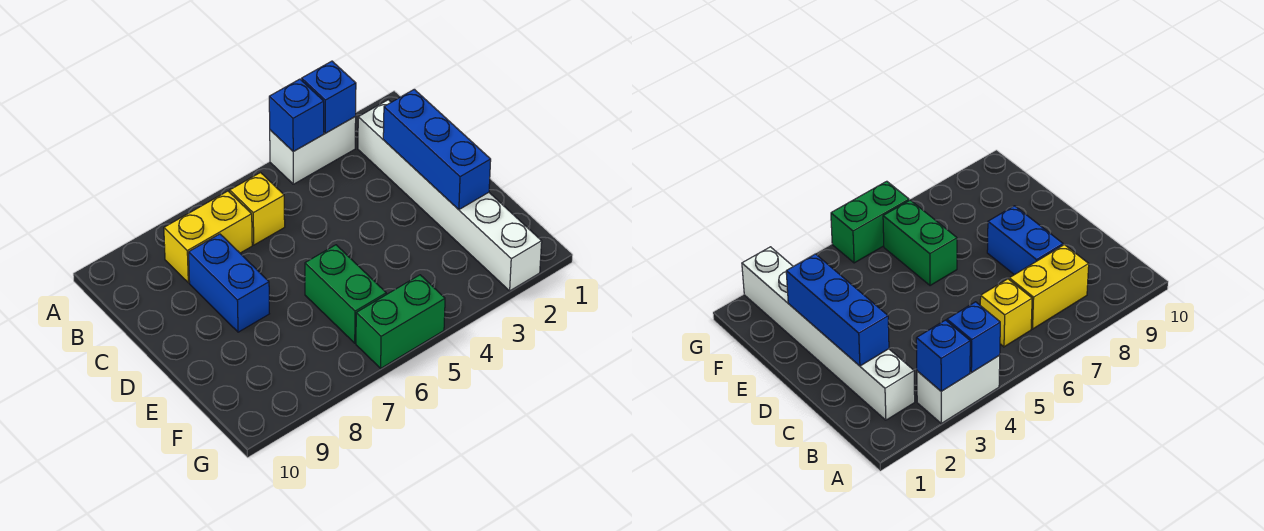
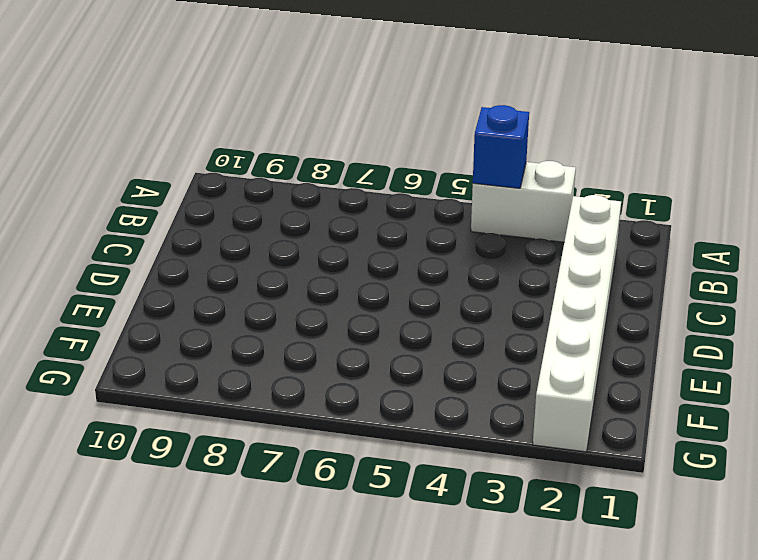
none -> yellow brick B6 level 1
none -> yellow brick B7:B8 level 1

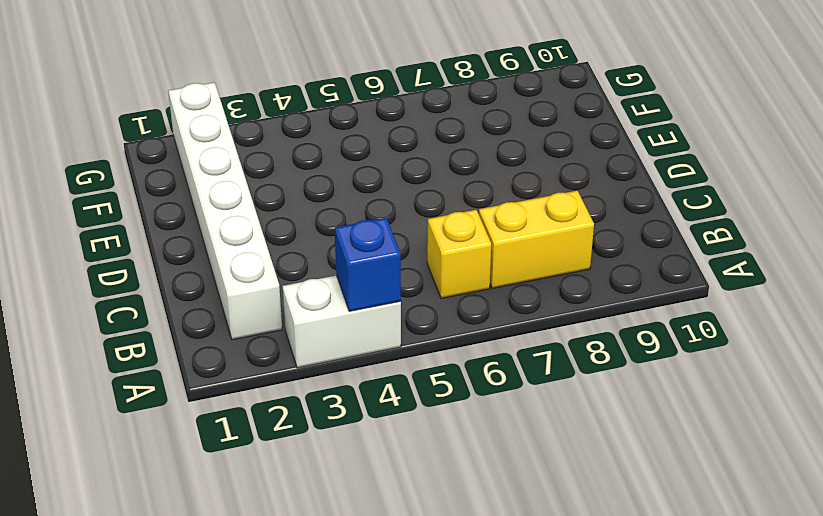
none -> blue brick C8:D8 level 1
none -> green brick E6:F6 level 1

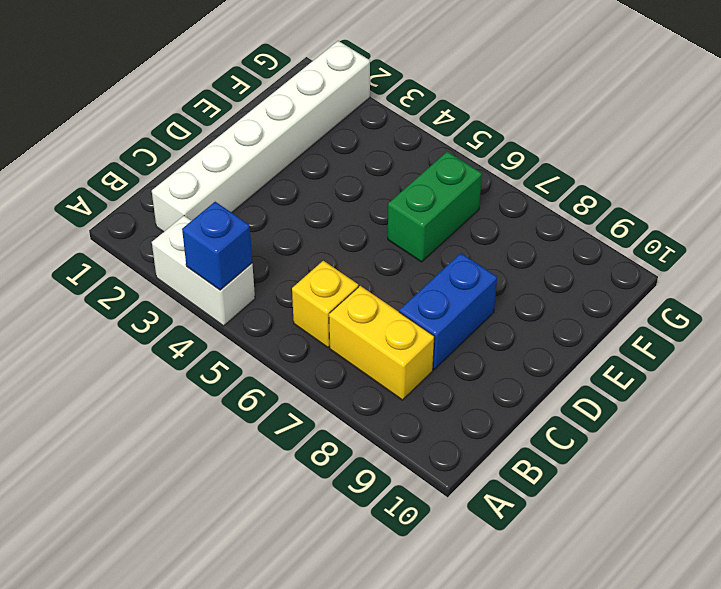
none -> green brick G5:G6 level 1
none -> blue brick A3 level 2

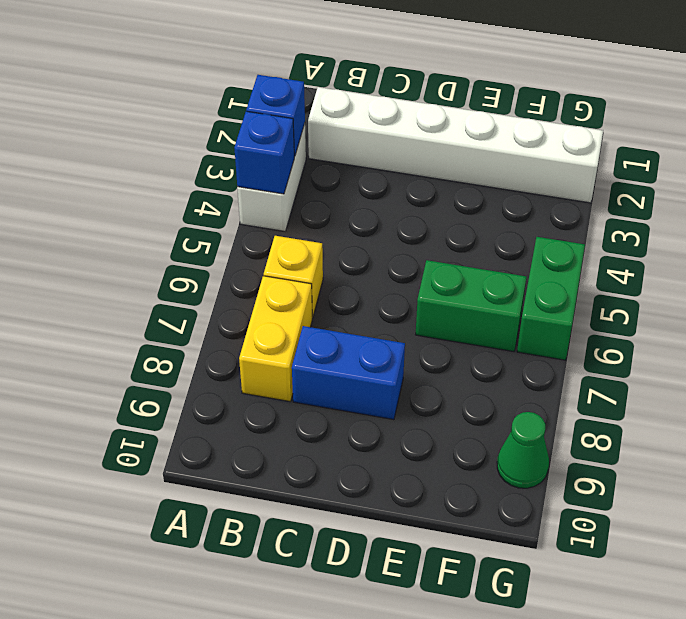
green cone G9 level 1 -> none
none -> blue brick C2:E2 level 2

